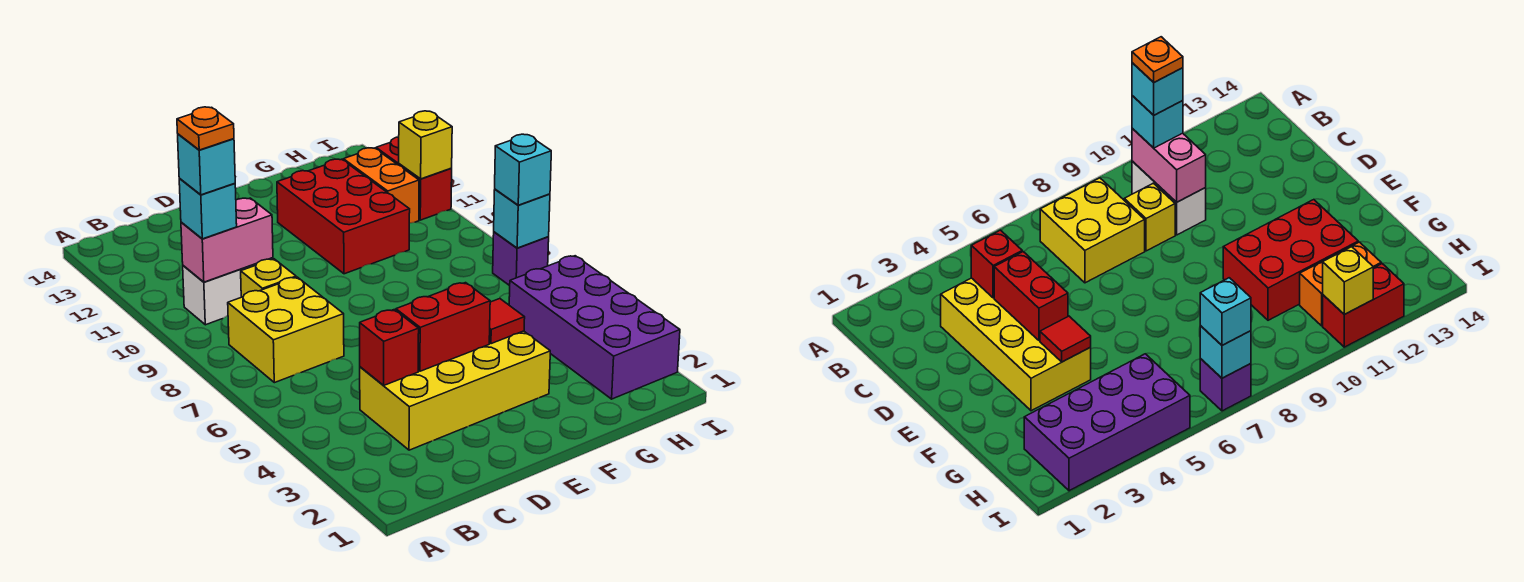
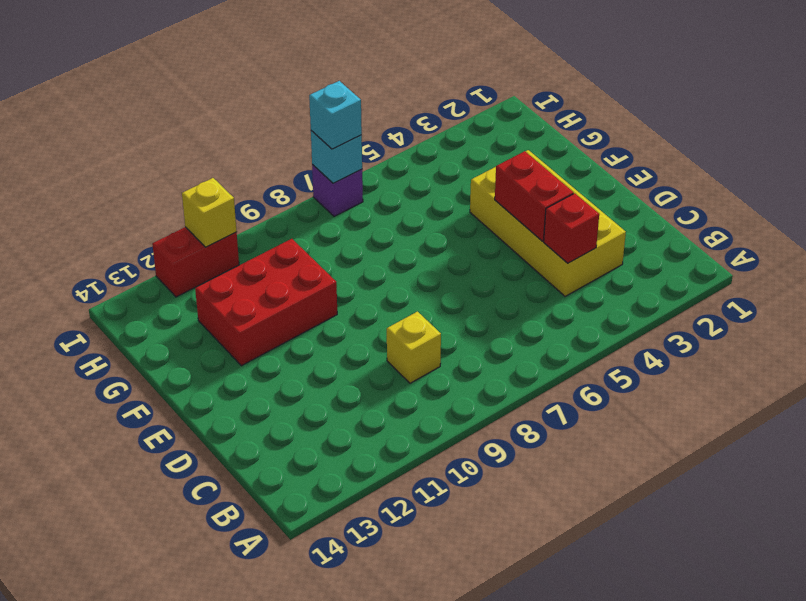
none -> yellow brick B7:C8 level 1
none -> white brick B10:C10 level 1
none -> purple brick H2:I5 level 1

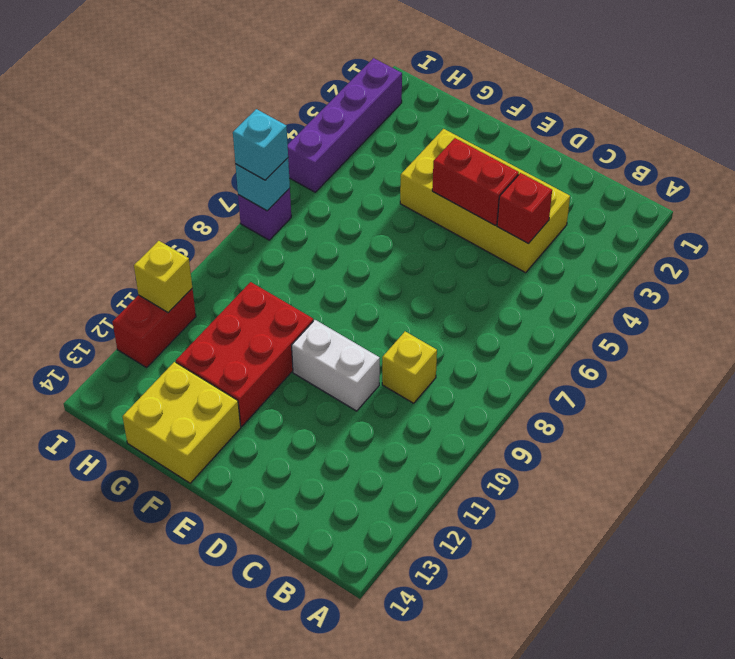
white brick D10:E10 level 1 -> white brick B10:C10 level 1
yellow brick F13:G14 level 1 -> yellow brick B7:C8 level 1
purple brick I2:I5 level 1 -> purple brick H2:I5 level 1
none -> orange brick H11:H12 level 1
none -> pink brick B10:C10 level 2
none -> red tile F4 level 2

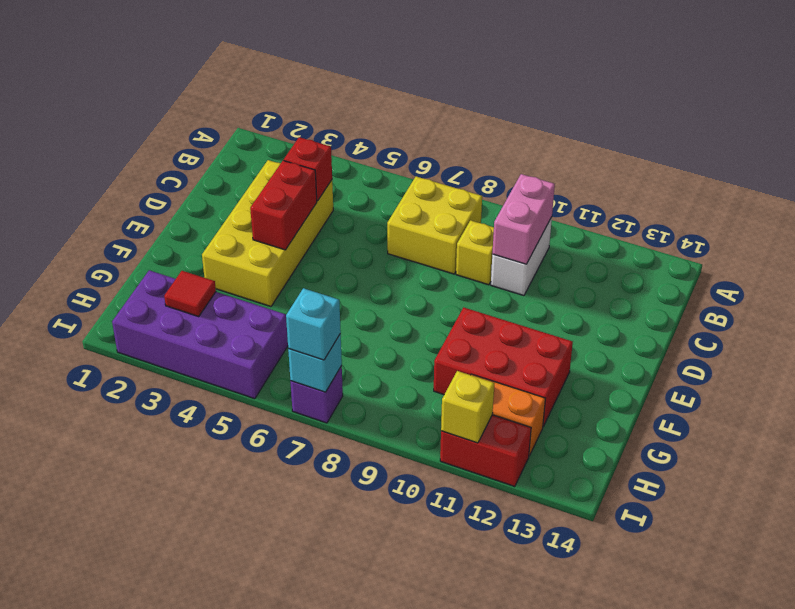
red tile H3 level 2 -> red tile F4 level 2
none -> cyan brick B10 level 3
none -> cyan brick B10 level 4
none -> orange plate B10 level 5

